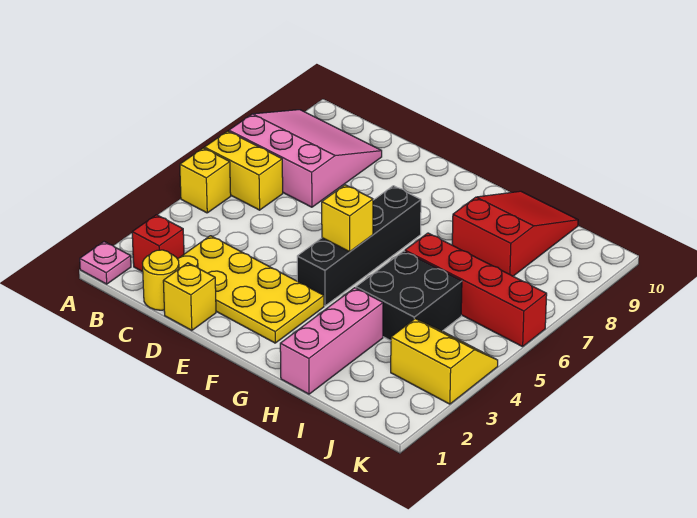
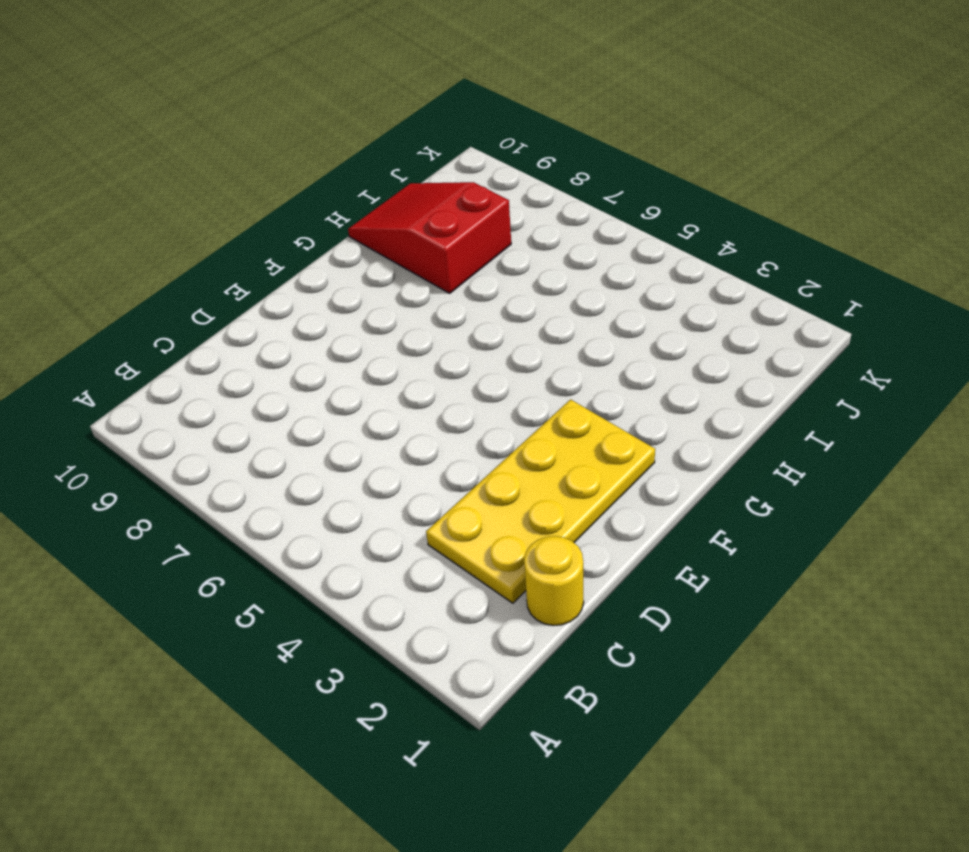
none -> pink plate A1 level 1
none -> yellow brick A5 level 1
none -> yellow brick A6:B6 level 1

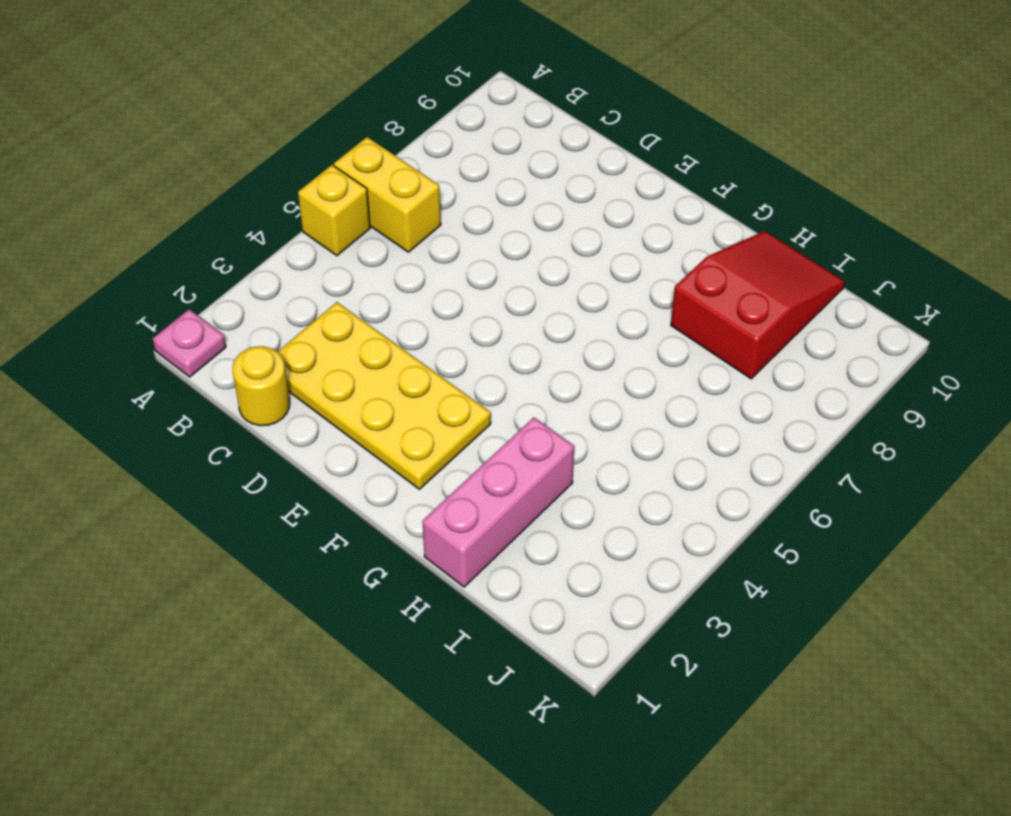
none -> pink slope A7:C9 level 1 top 7
none -> red brick B2 level 1
none -> yellow brick D1 level 1

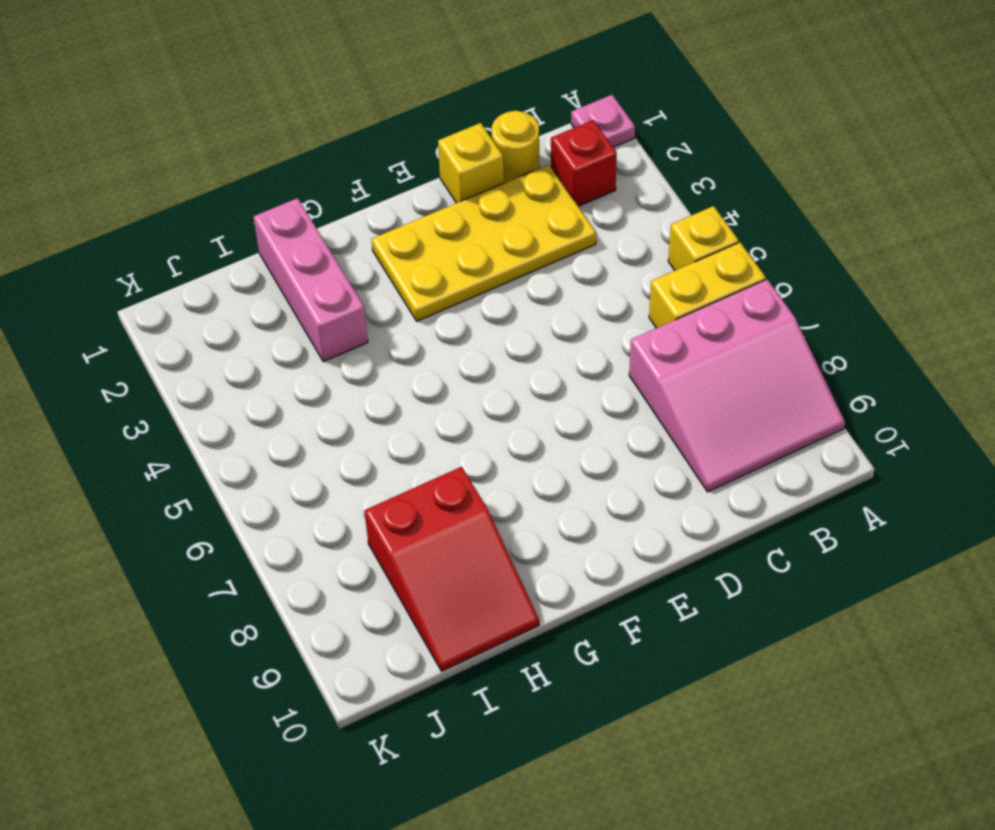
none -> black brick F4:F7 level 1
none -> black brick H4:I5 level 1
none -> red brick H6:K6 level 1

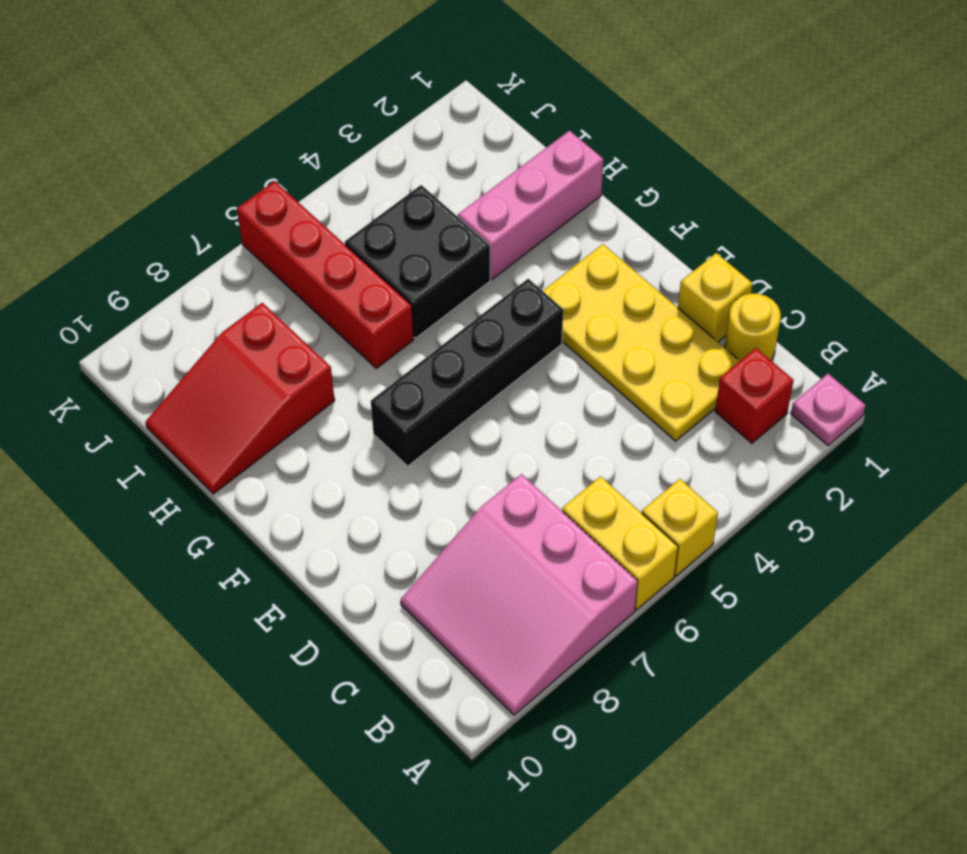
none -> yellow slope J3:K4 level 1 top 3
none -> yellow brick F5 level 2

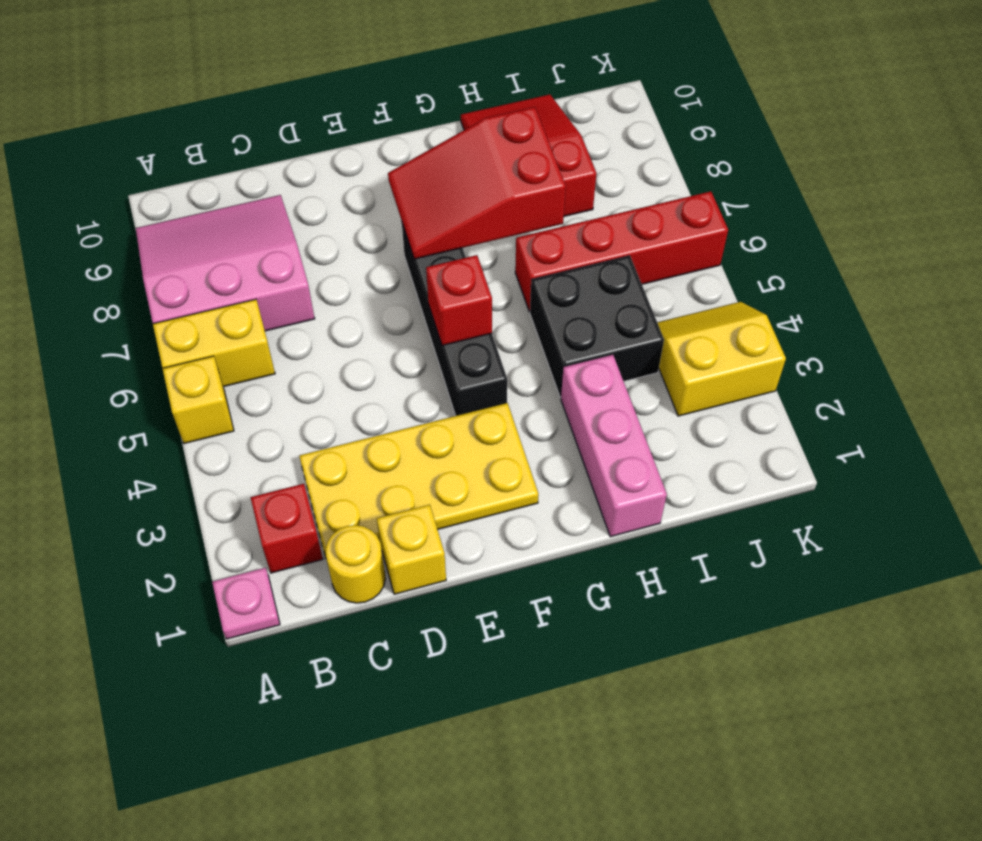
red brick F5 level 2 -> yellow brick F5 level 2
red slope F7:H8 level 2 top H -> none

